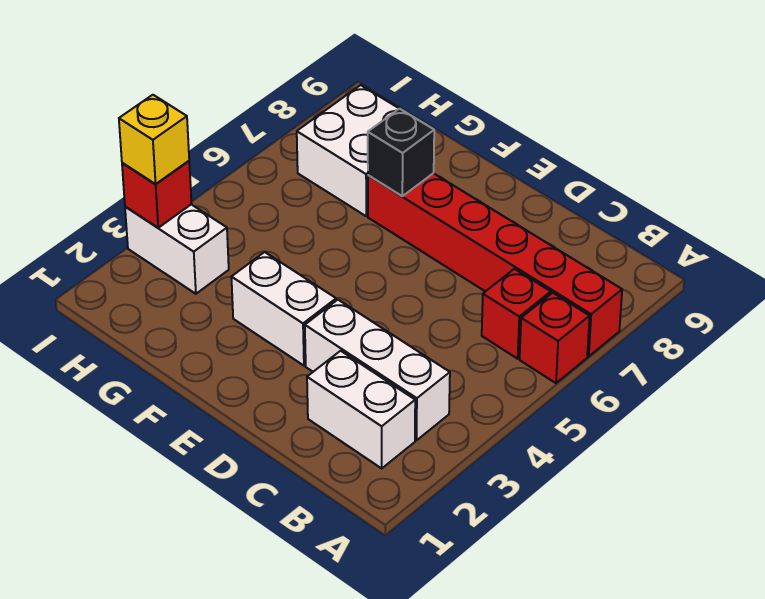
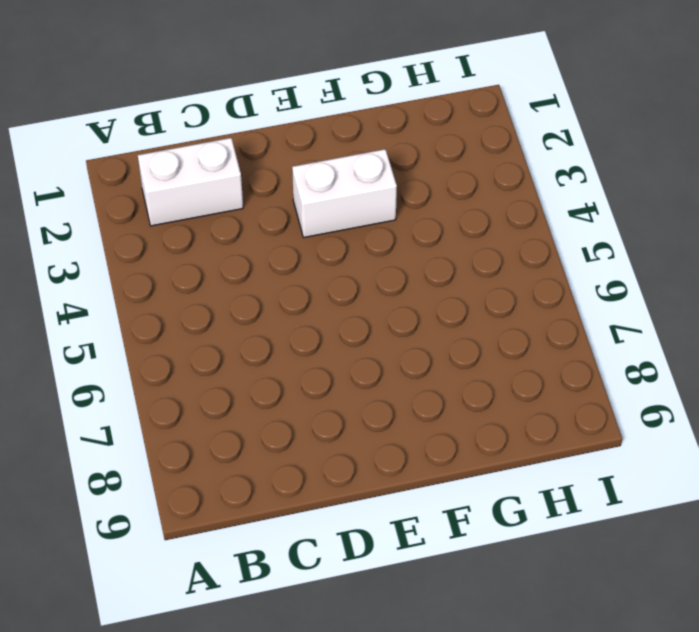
none -> red brick A6 level 1
none -> red brick A7:F7 level 1

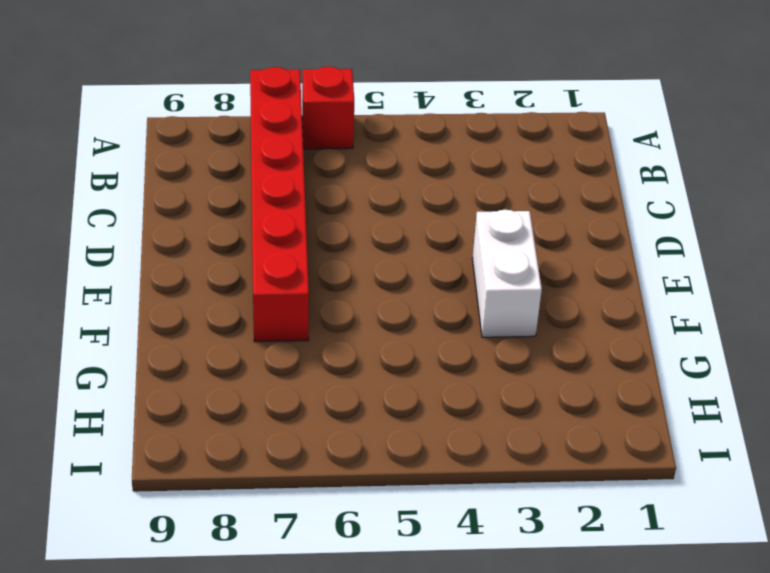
none -> white brick B2:C2 level 1
none -> white brick B3:D3 level 1

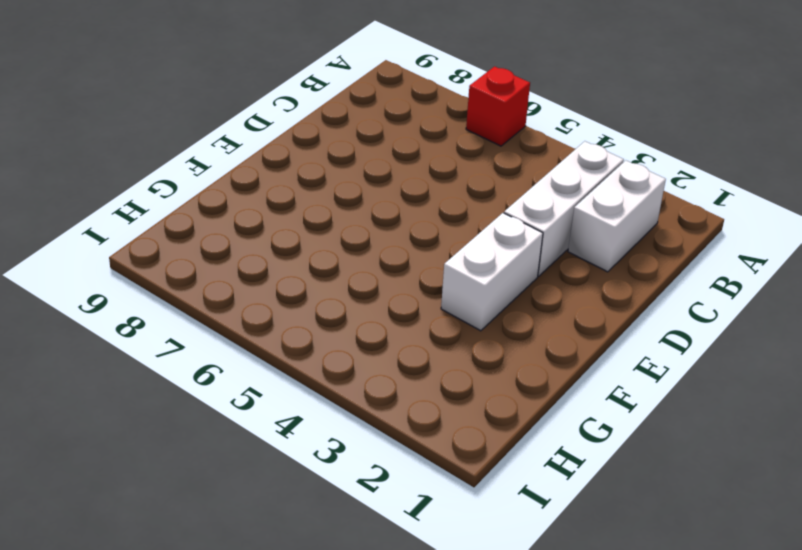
none -> red brick A7:F7 level 1
none -> red brick B6 level 1

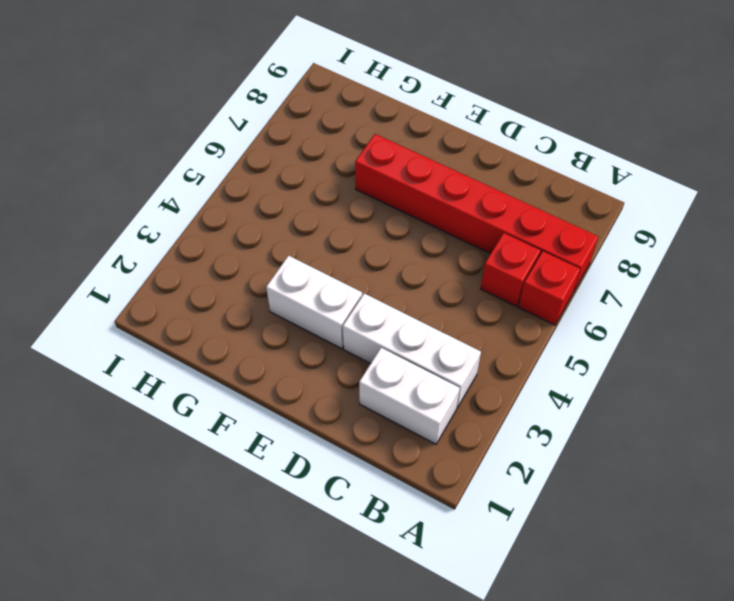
none -> white brick G7:H8 level 1
none -> white brick H3:I3 level 1

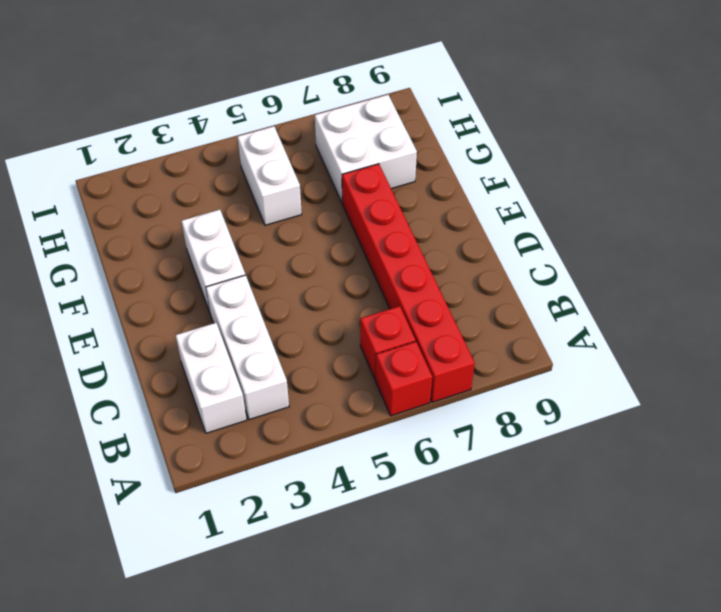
white brick G5:H5 level 1 -> white brick H3:I3 level 1
none -> black brick F7 level 2
none -> red brick I3 level 2

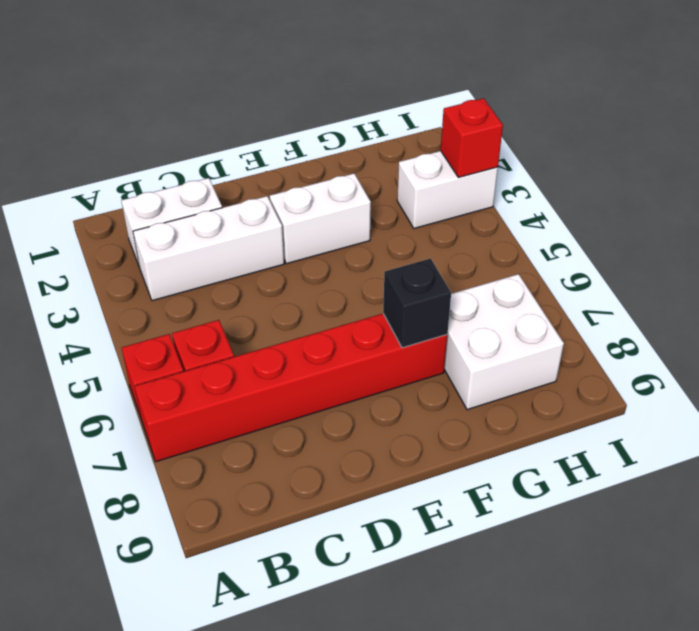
none -> yellow brick I3 level 3

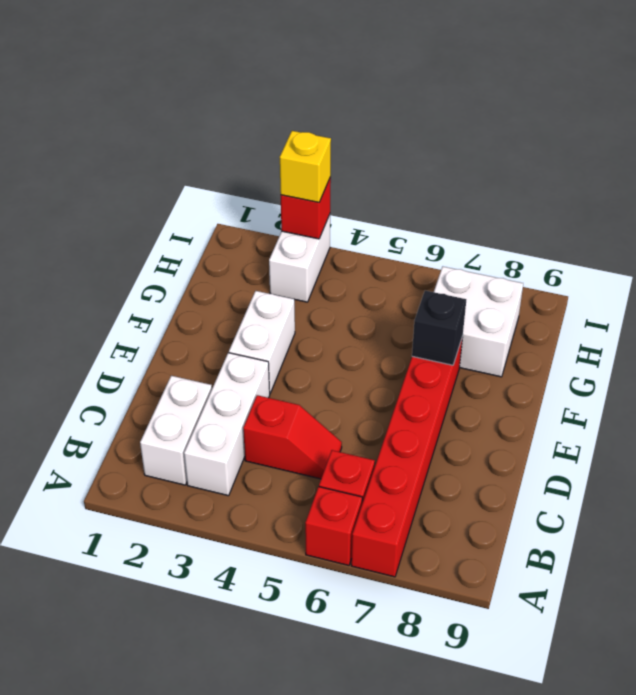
red slope C4:C5 level 1 top 4 -> none

